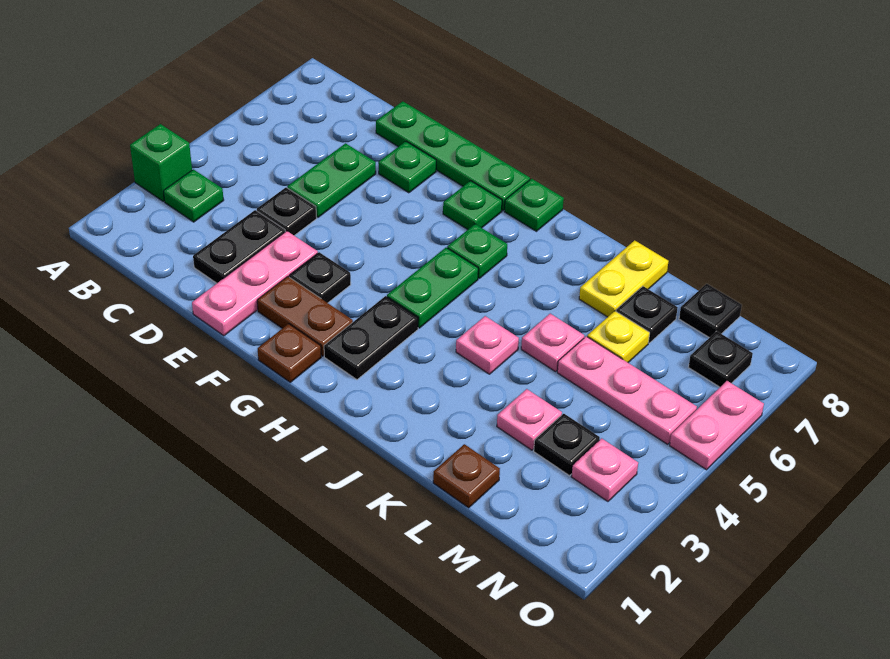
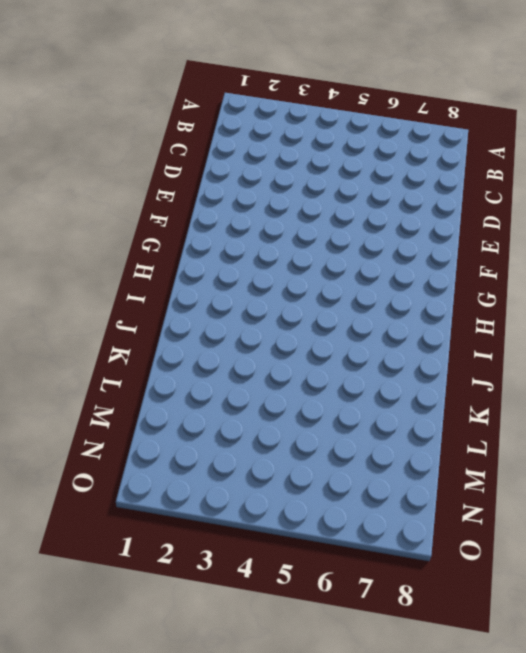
none -> green brick A3 level 1
none -> green plate B3 level 1
none -> black plate D2:D3 level 1

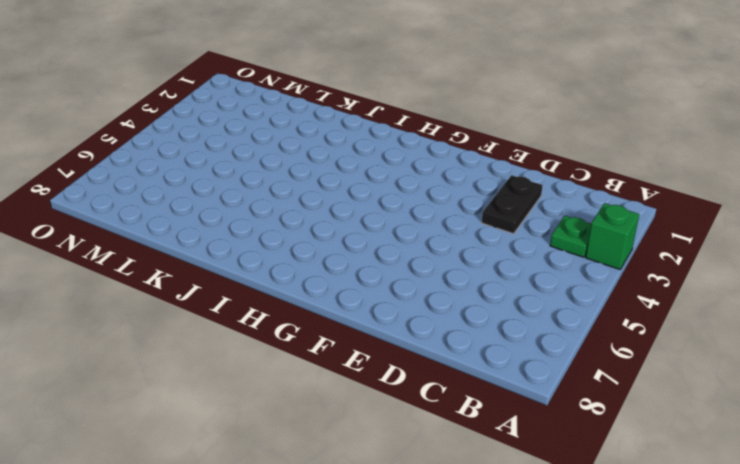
none -> black plate D4 level 1
none -> green plate D5:D6 level 1
none -> green plate D8:G8 level 1

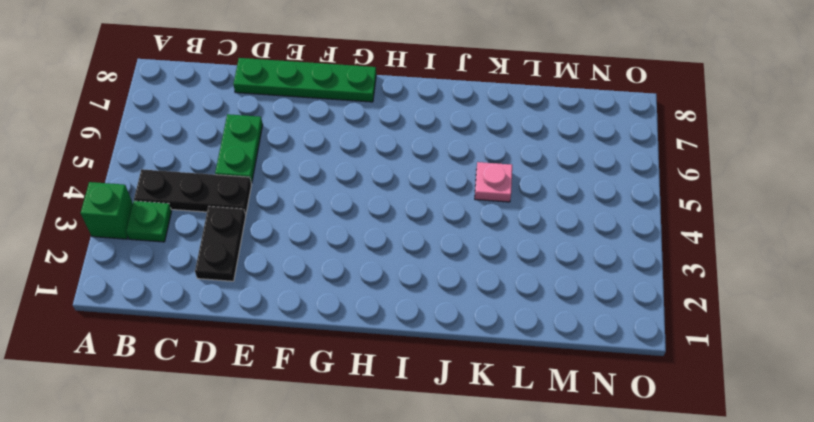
black plate B4:D4 level 1 -> black plate D4 level 1
none -> pink plate E1:E3 level 1
none -> green plate E7 level 1
none -> brown plate F2:G2 level 1

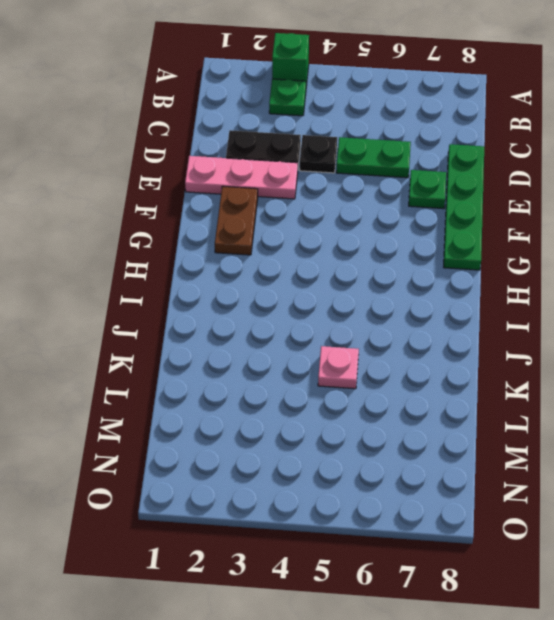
none -> black plate F3 level 1
none -> brown plate G1 level 1
none -> green plate G7 level 1

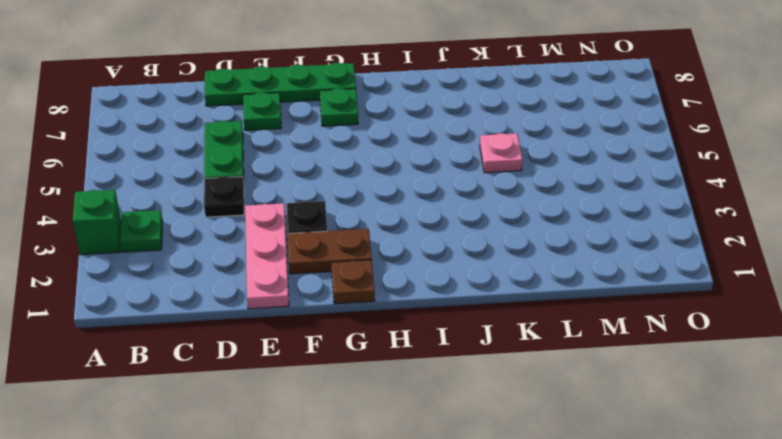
none -> black plate D2:D3 level 1
none -> black plate H2:H3 level 1
none -> green plate H4:H5 level 1

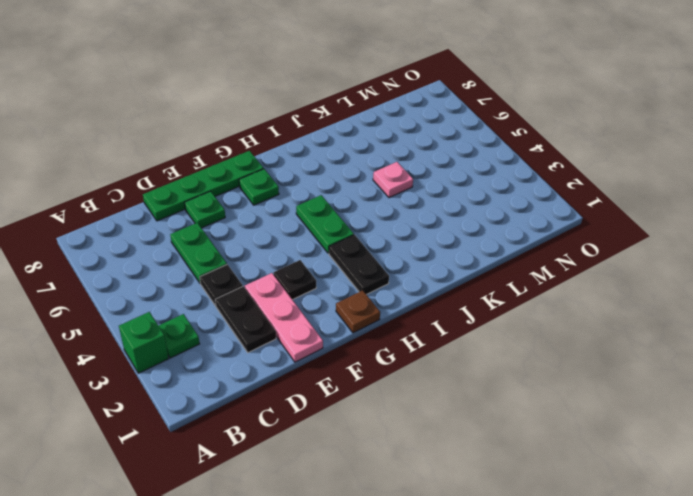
none -> brown plate F2:G2 level 1
none -> green plate H6 level 1
none -> green plate H8 level 1

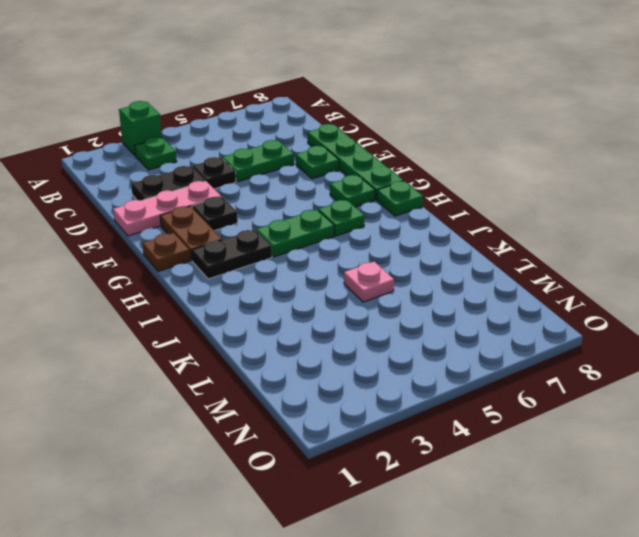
none -> pink plate J4 level 1
none -> yellow plate K7:K8 level 1
none -> brown plate L1 level 1

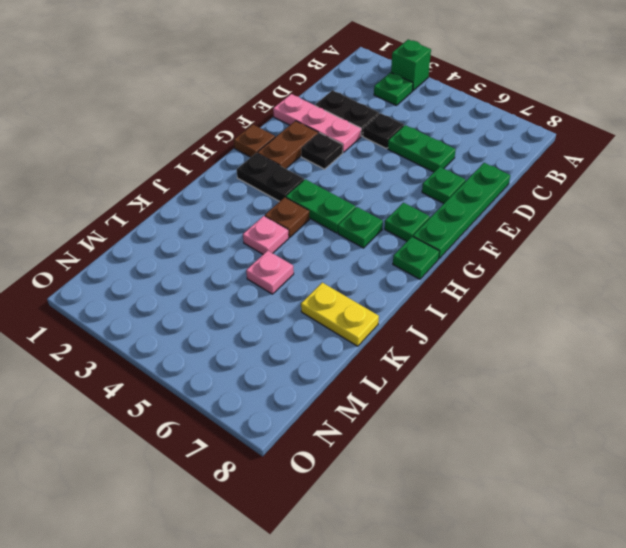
brown plate I4 level 1 -> brown plate L1 level 1
none -> pink plate L3 level 1
none -> pink plate L5:N5 level 1
none -> yellow plate L6 level 1

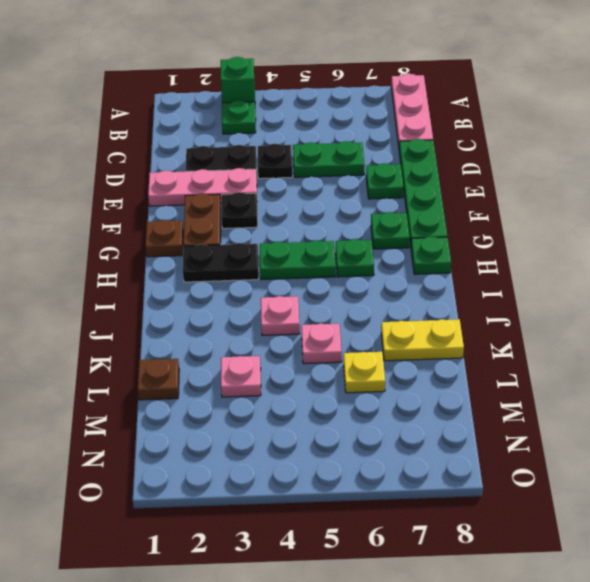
pink plate A8:C8 level 1 -> pink plate L5:N5 level 1
none -> black plate L7 level 1
none -> black plate M3 level 1
none -> black plate M8 level 1

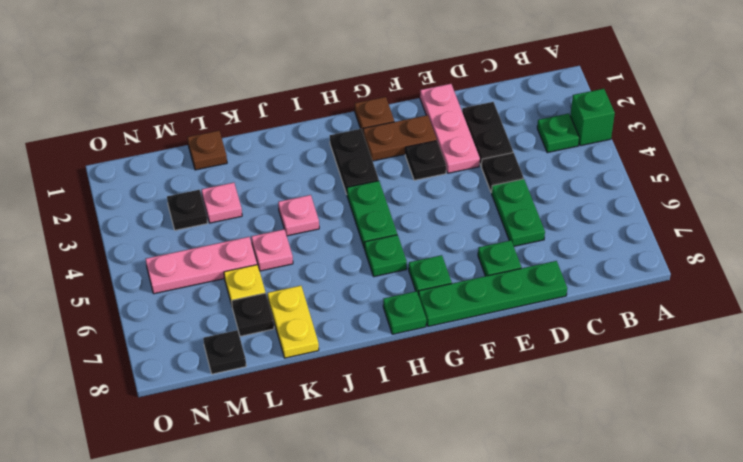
none -> pink plate N3 level 1
none -> black plate N7 level 1
none -> pink plate O5:O6 level 1

